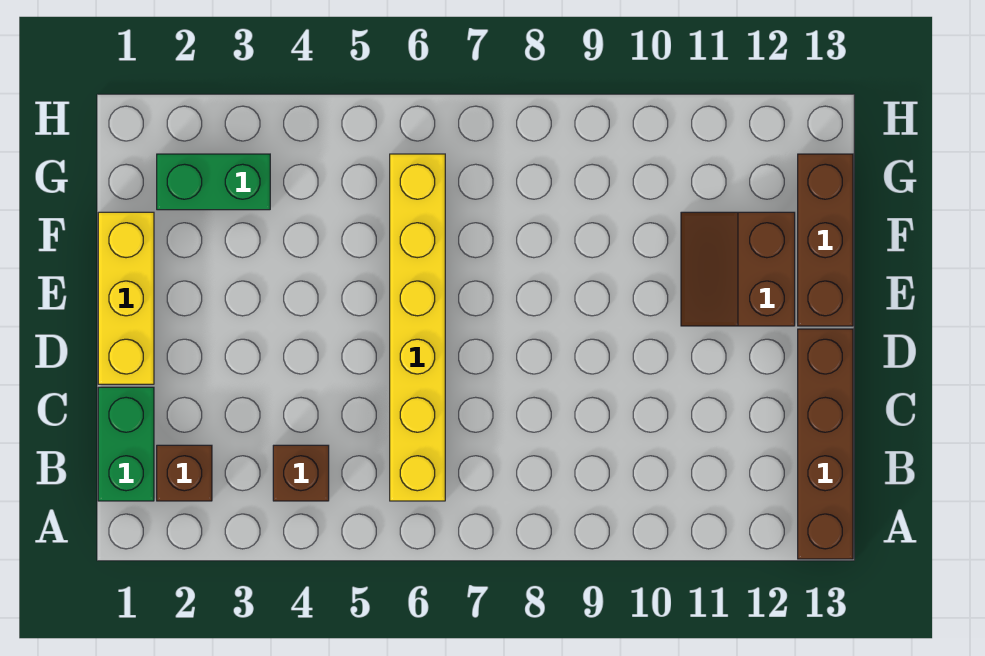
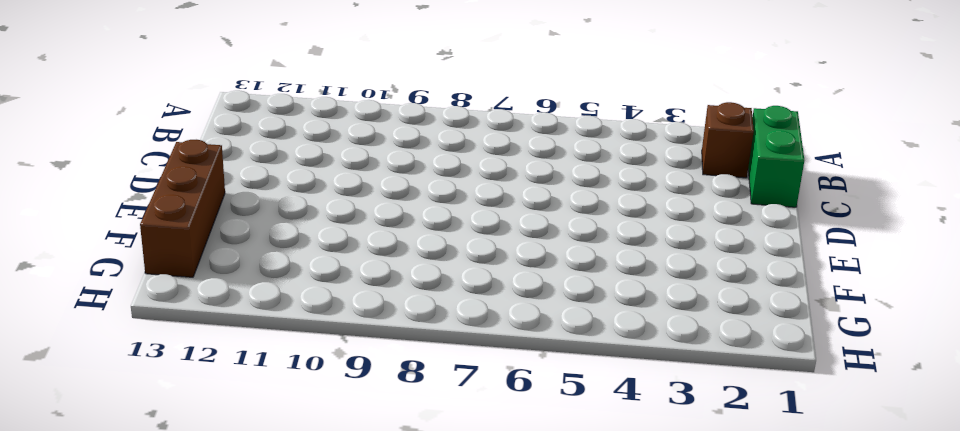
none -> brown brick A13:D13 level 1
none -> brown brick B4 level 1

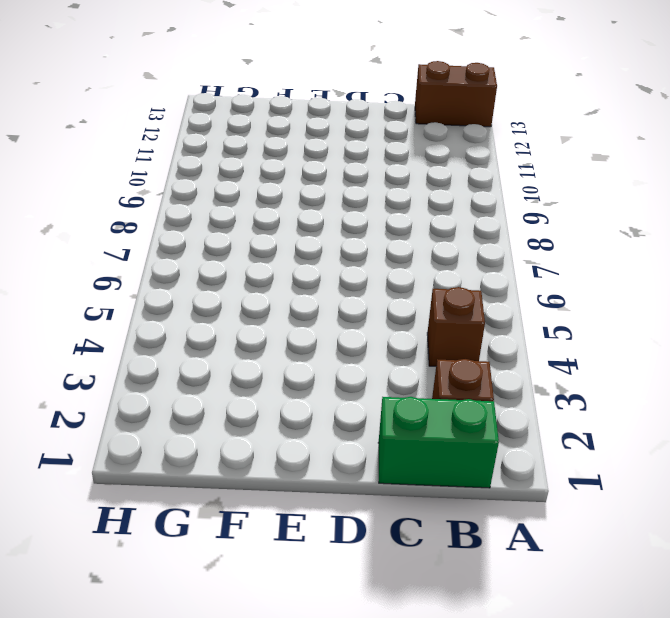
brown brick A13:B13 level 1 -> brown brick A13:D13 level 1
none -> yellow brick B6:G6 level 1
none -> yellow brick D1:F1 level 1

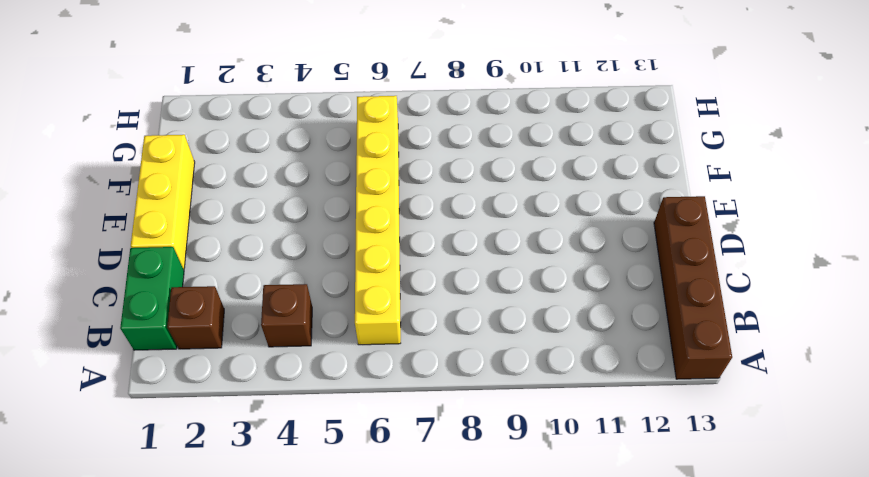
none -> brown slope E11:F12 level 1 top 12
none -> brown brick E13:G13 level 1

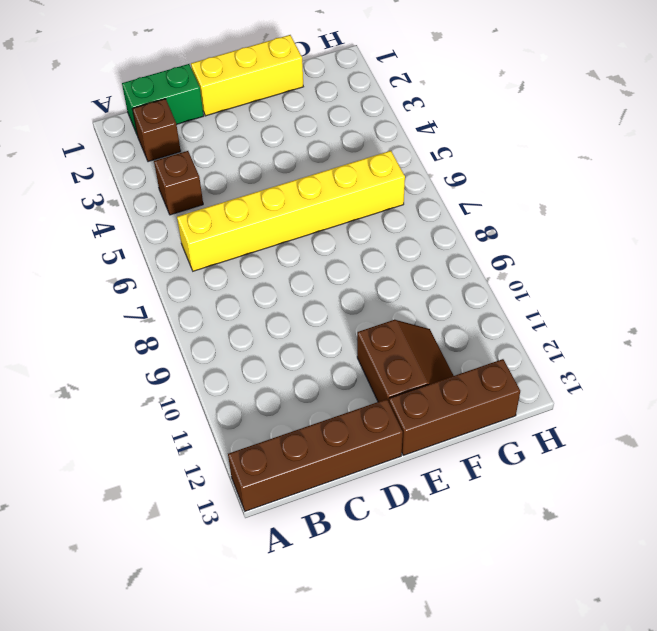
brown slope E11:F12 level 1 top E -> brown slope E11:F12 level 1 top 12
none -> green brick G2:G3 level 1

